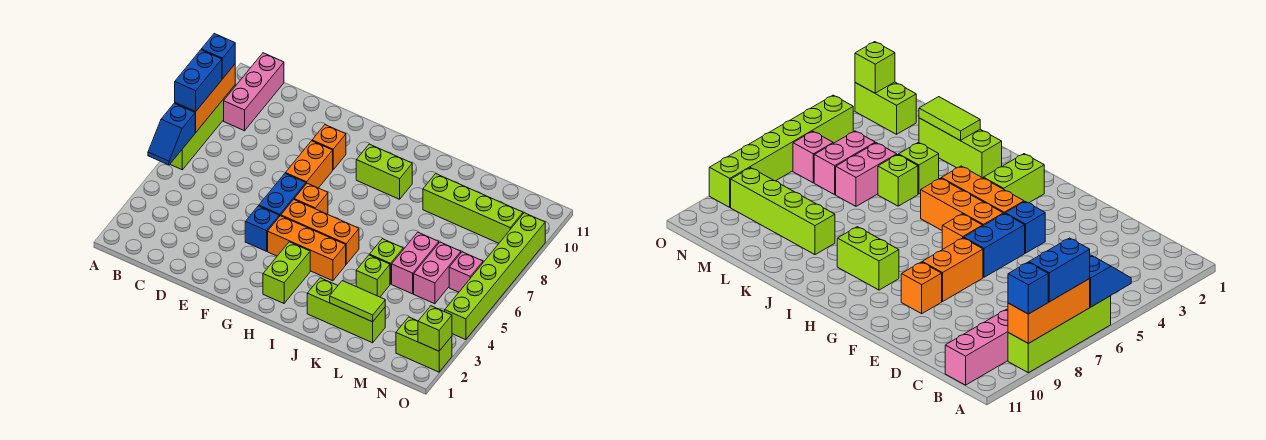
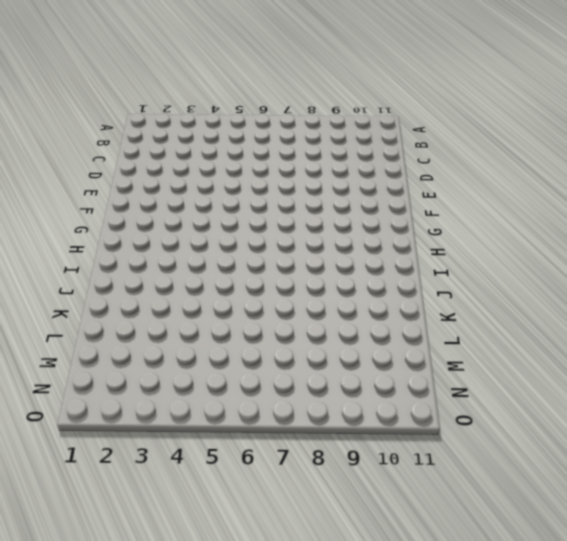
none -> lime brick A6:A9 level 1
none -> pink brick B9:B11 level 1
none -> blue brick F4 level 1

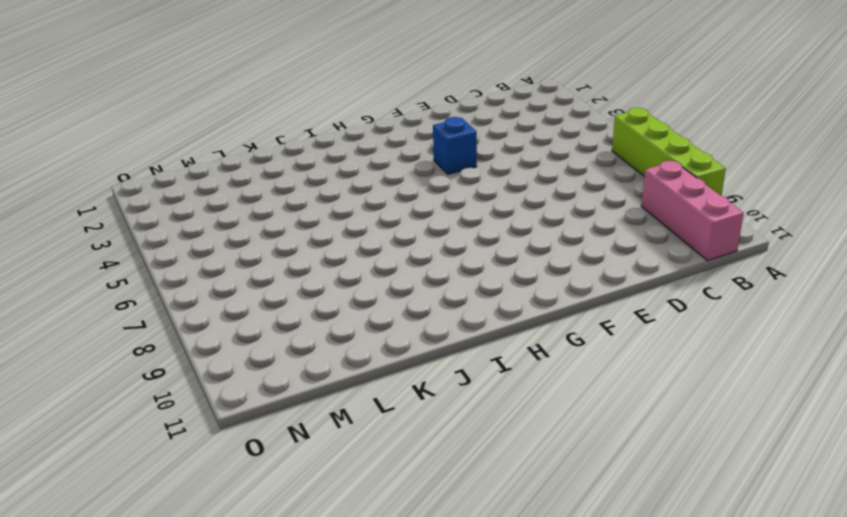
none -> blue brick F5:F6 level 1
none -> orange brick F7:F8 level 1
none -> orange brick F9 level 1

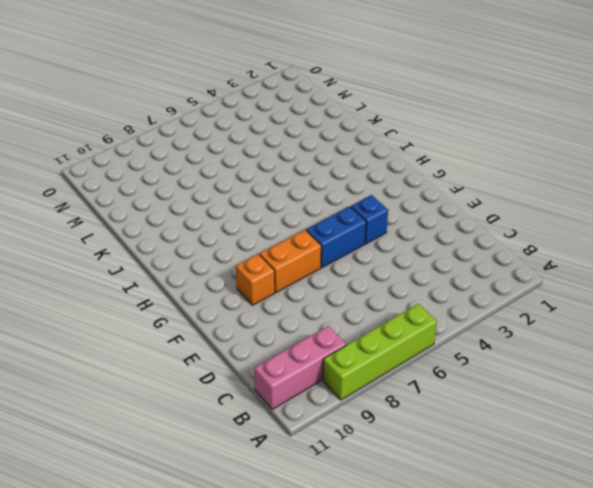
none -> orange brick G4:I4 level 1
none -> orange brick G5:I5 level 1
none -> orange brick G6 level 1

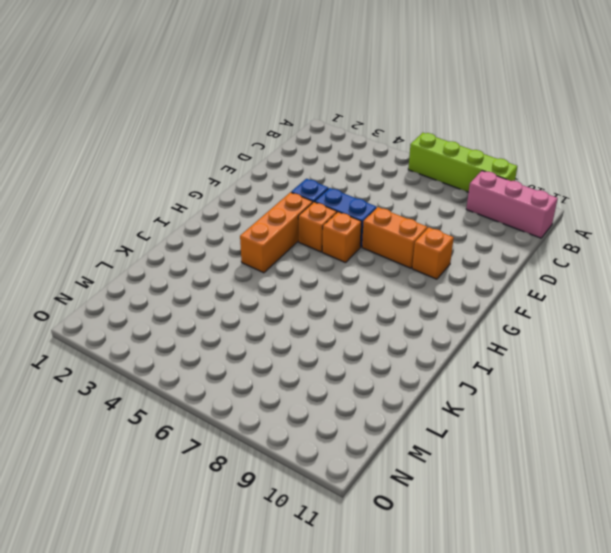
orange brick G5 level 1 -> orange brick G5:I5 level 1
none -> lime brick H2:H3 level 1
none -> lime brick H9:I9 level 1
none -> lime brick J2:L2 level 1

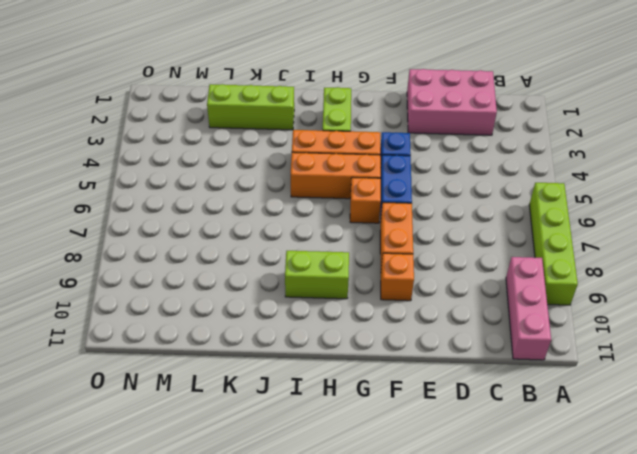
pink brick C1:E2 level 1 -> none
none -> lime brick K4 level 1
none -> lime brick K5 level 1
none -> lime brick K9:N9 level 1

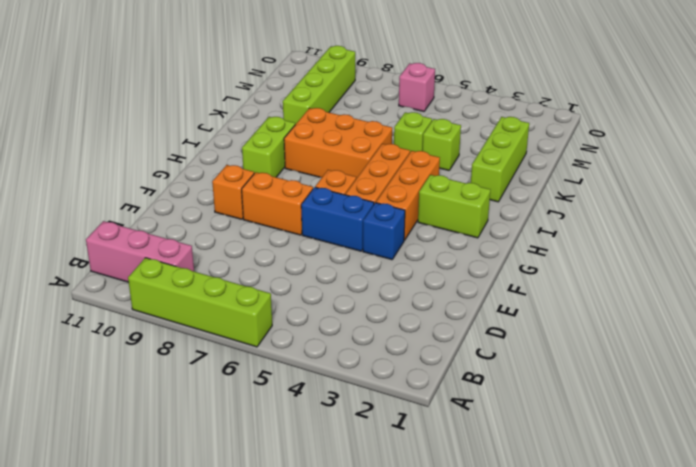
orange brick I6:J8 level 1 -> none
none -> pink brick L5:L6 level 1
none -> pink brick M5:M6 level 1
none -> lime brick N2:O2 level 1

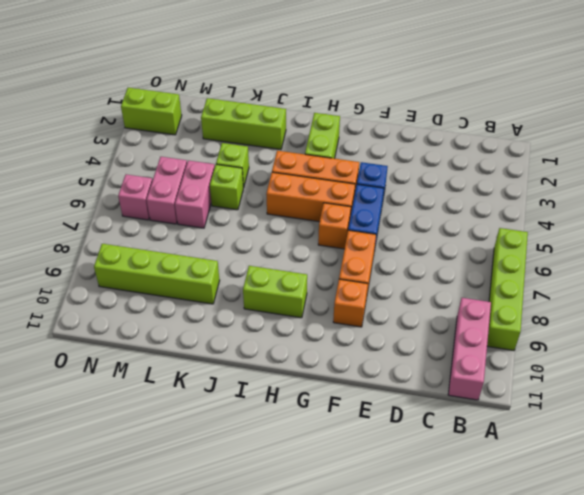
none -> lime brick O4:O9 level 1
none -> blue slope A5:A6 level 2 top 6
none -> orange brick A7:A9 level 2

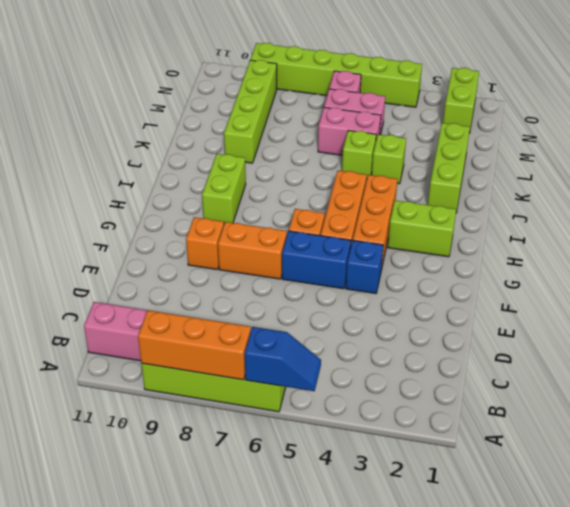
none -> lime tile K2:L2 level 2
none -> lime brick O2 level 2
none -> blue brick A7:A8 level 3

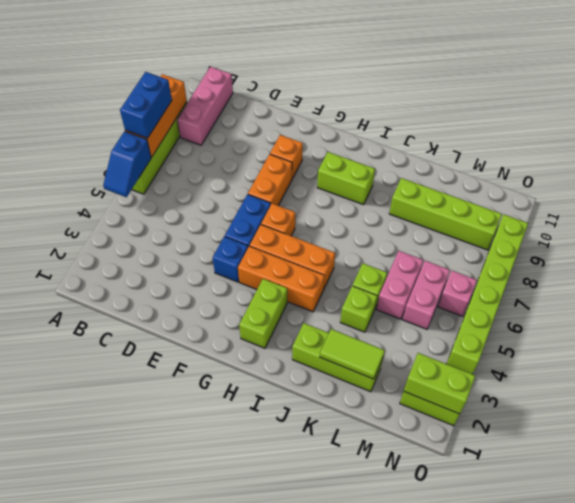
lime brick N2:O2 level 2 -> lime brick O2 level 2
none -> blue brick A9 level 3

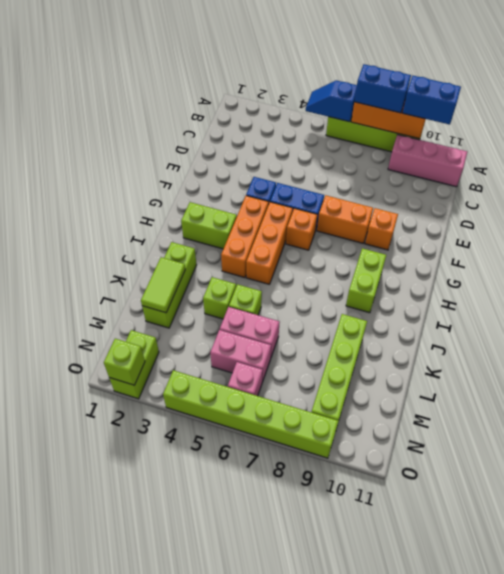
blue brick A9:A10 level 3 -> blue brick A9 level 3

